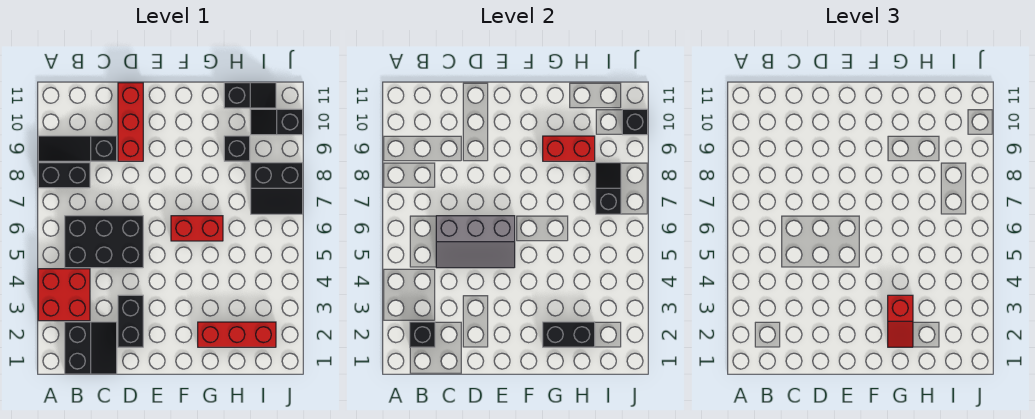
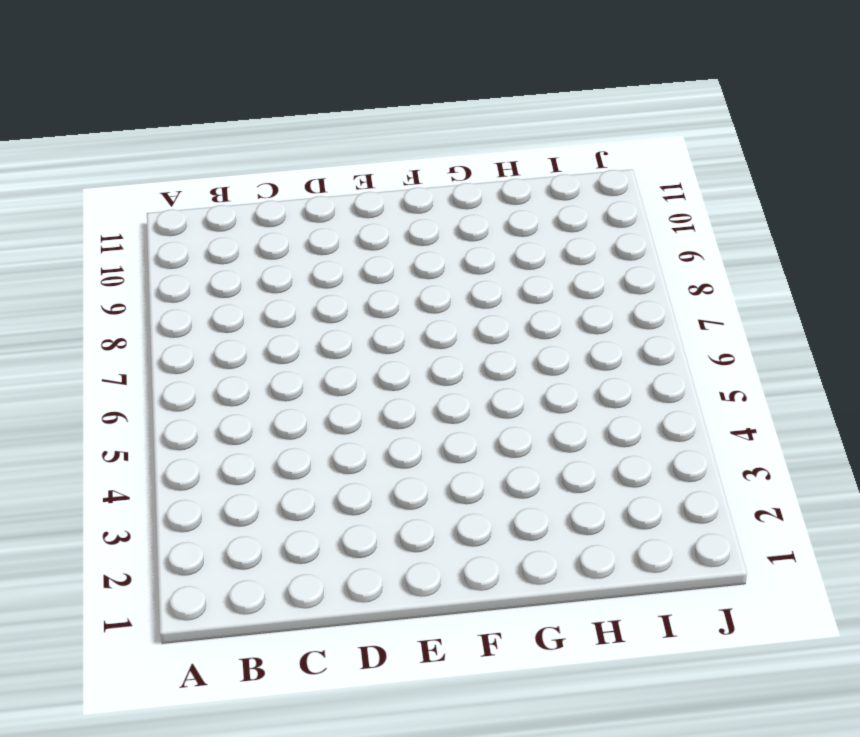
none -> red brick A3:B4 level 1
none -> black brick A8:B8 level 1
none -> black slope A9:C9 level 1 top C

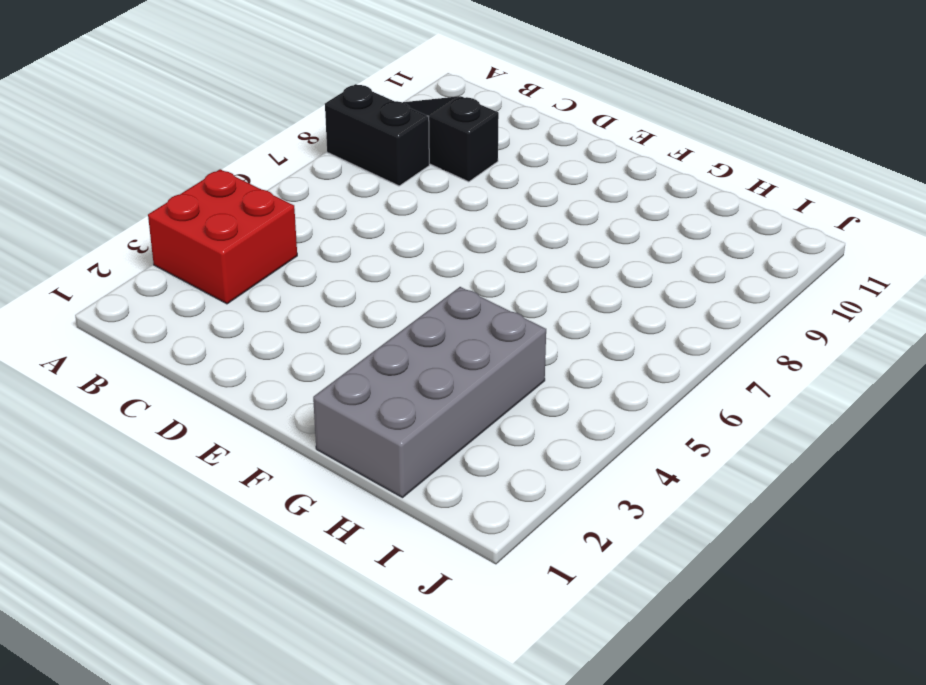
grey brick G1:H4 level 1 -> red brick G2:I2 level 1
none -> black slope B1:C2 level 1 top B
none -> black brick B5:D6 level 1
none -> black brick D2:D3 level 1

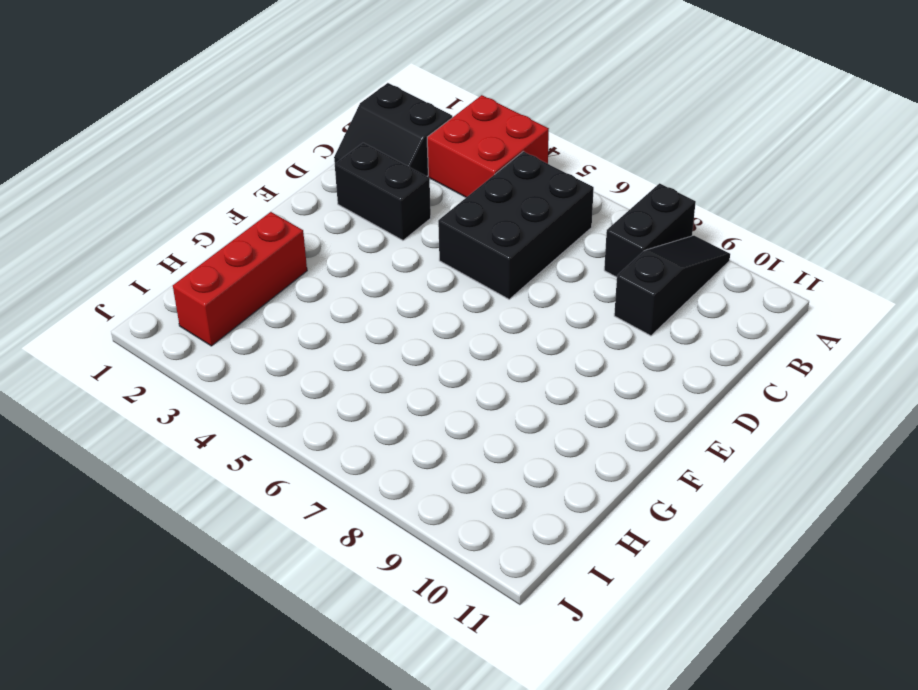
none -> red brick D9:D11 level 1
none -> red brick F6:G6 level 1
none -> black brick H9 level 1

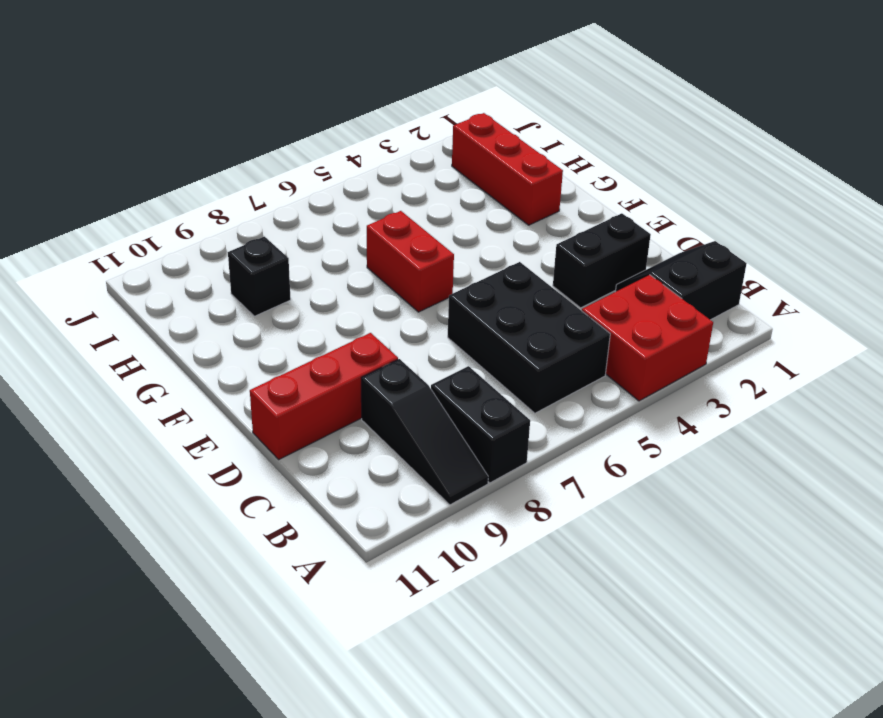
none -> black slope H11:I11 level 1 top H
none -> black slope I7:J8 level 1 top 8
none -> black slope I10:J10 level 1 top J

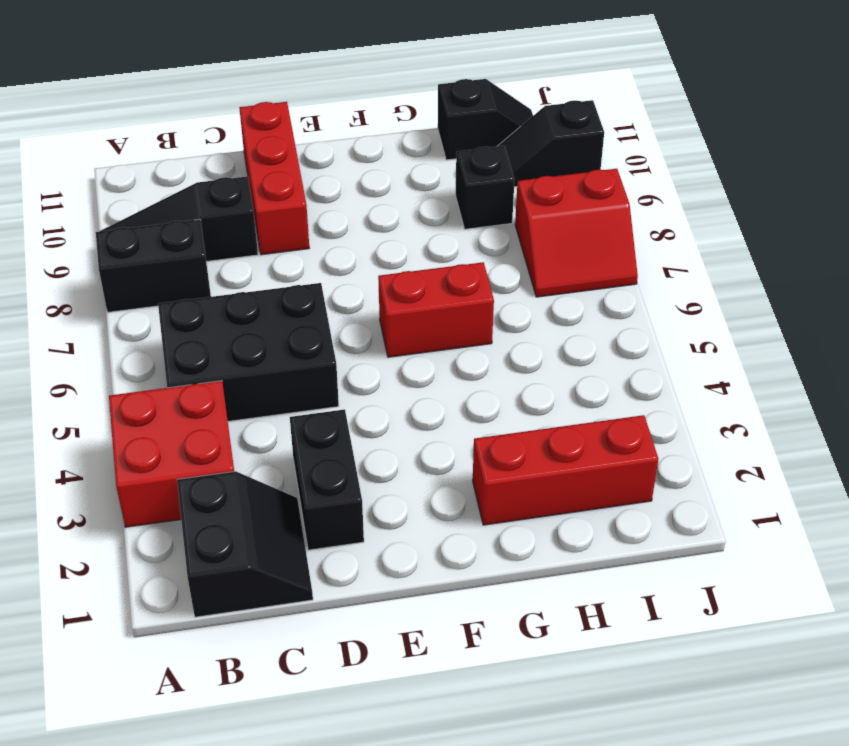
red slope I7:J8 level 1 top 8 -> black slope I7:J8 level 1 top 8
none -> black brick B2 level 2
none -> grey slope C5:E6 level 2 top 6
none -> black brick G2:H2 level 2

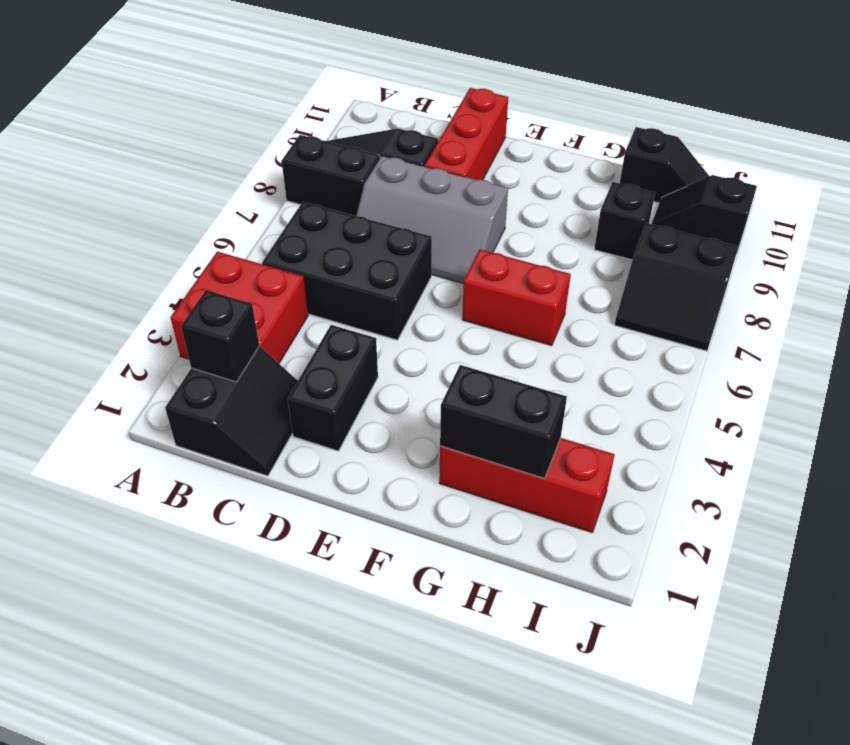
grey slope C7:E8 level 1 top 8 -> grey slope C5:E6 level 2 top 6
none -> red brick G9:H9 level 2
none -> black slope I7:I8 level 2 top 7
none -> black brick J10 level 2

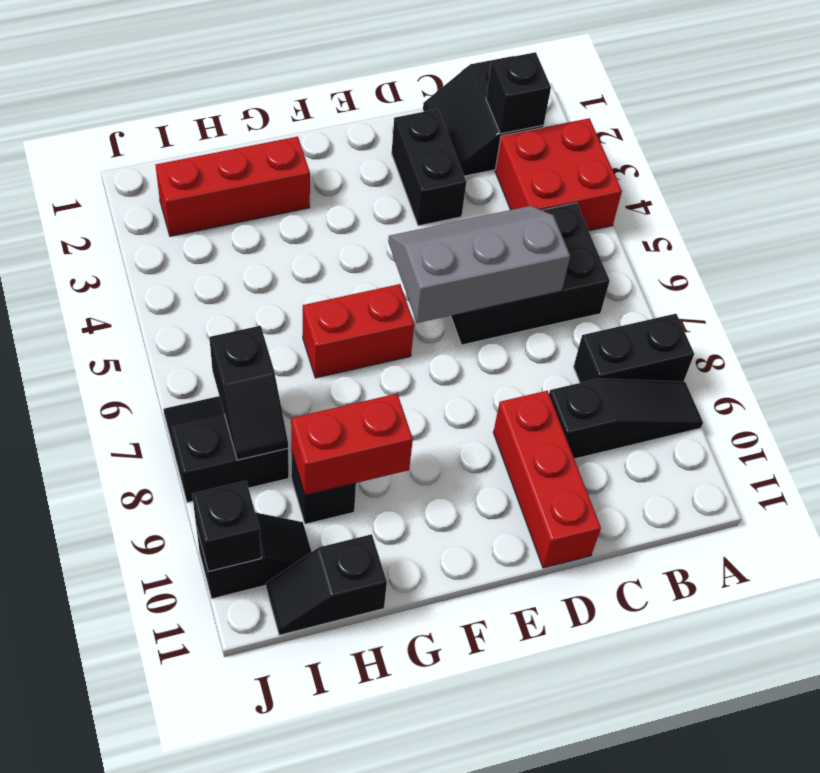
none -> black brick G2:H2 level 2
none -> red slope G2:G3 level 3 top 3

